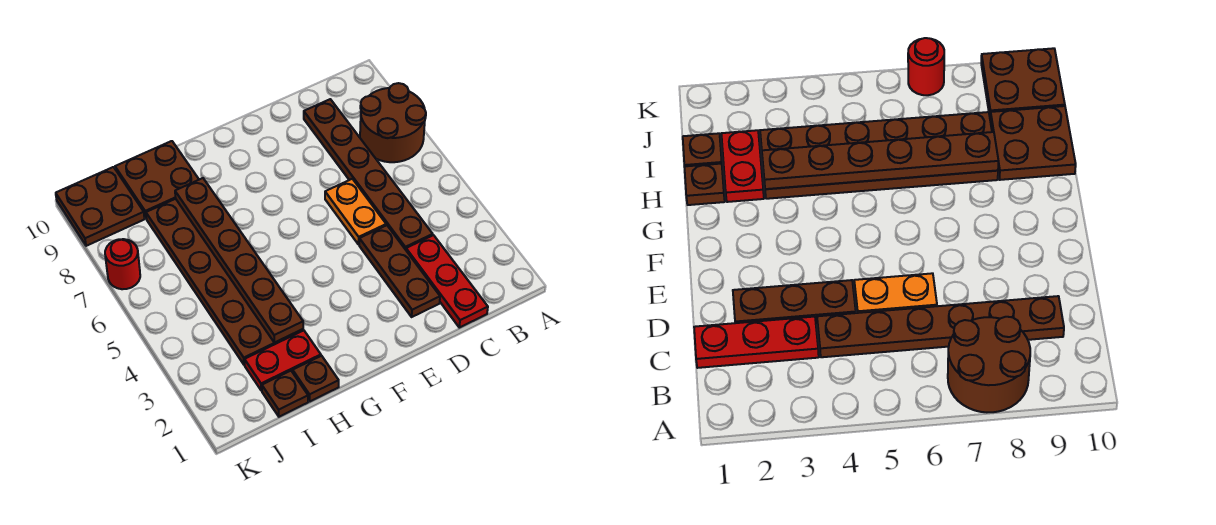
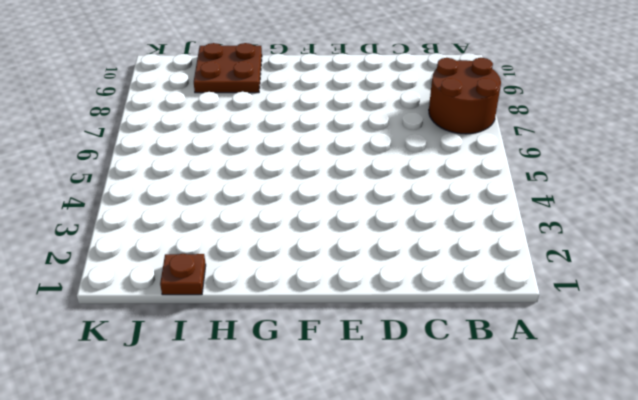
none -> red plate C1:C3 level 1
none -> brown plate C4:C9 level 1
none -> brown plate D2:D4 level 1

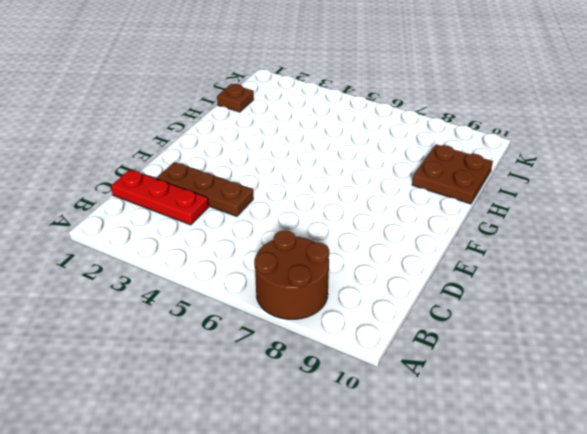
none -> brown plate C4:C9 level 1
none -> orange plate D5:D6 level 1
none -> brown plate H1 level 1

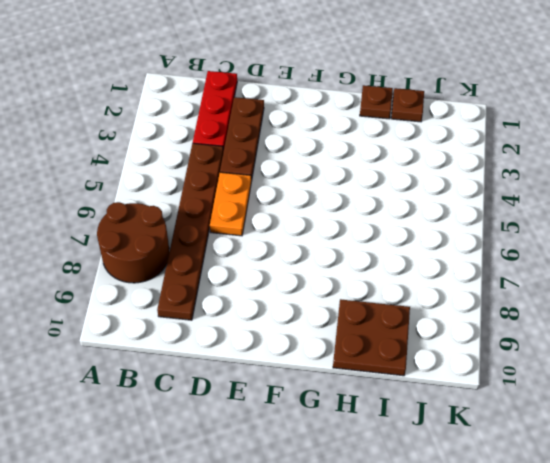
none -> red plate H2:I2 level 1
none -> brown plate H3:I8 level 1
none -> brown plate J9:K10 level 1

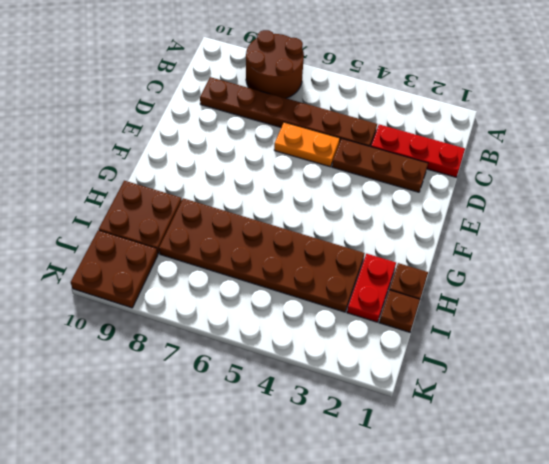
none -> red round brick K7 level 1
none -> brown plate H3:H8 level 2

